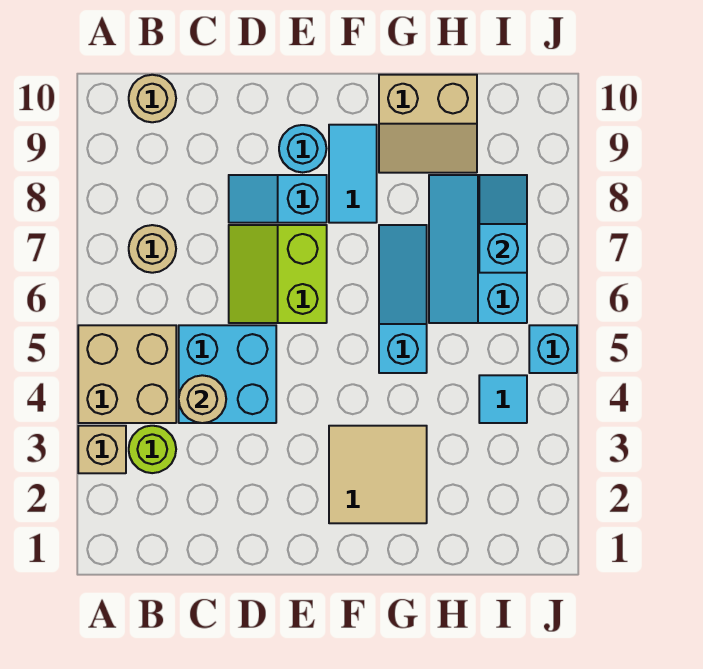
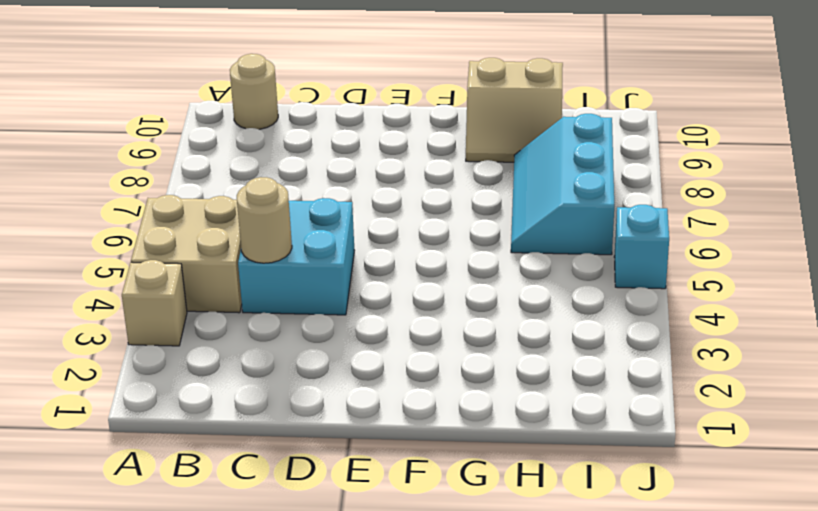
none -> lime round brick B3 level 1
none -> tan round brick B7 level 1
none -> lime slope D6:E7 level 1 top E

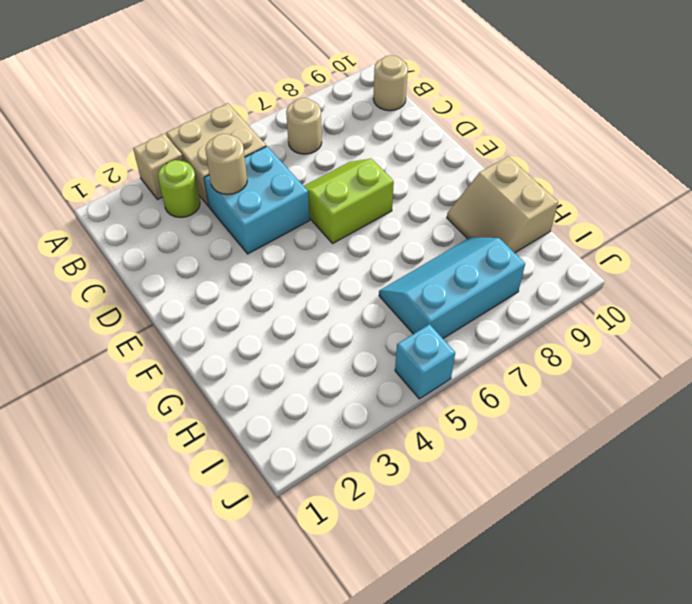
none -> cyan slope D8:E8 level 1 top E
none -> cyan round brick E9 level 1
none -> tan tile F2:G3 level 1

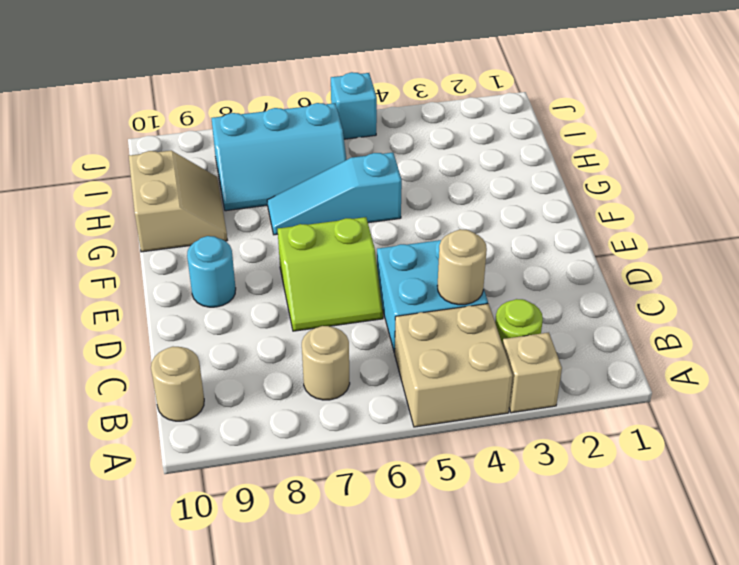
none -> cyan slope D8:E8 level 1 top E
none -> tan tile F2:G3 level 1
none -> cyan tile F8:F9 level 1

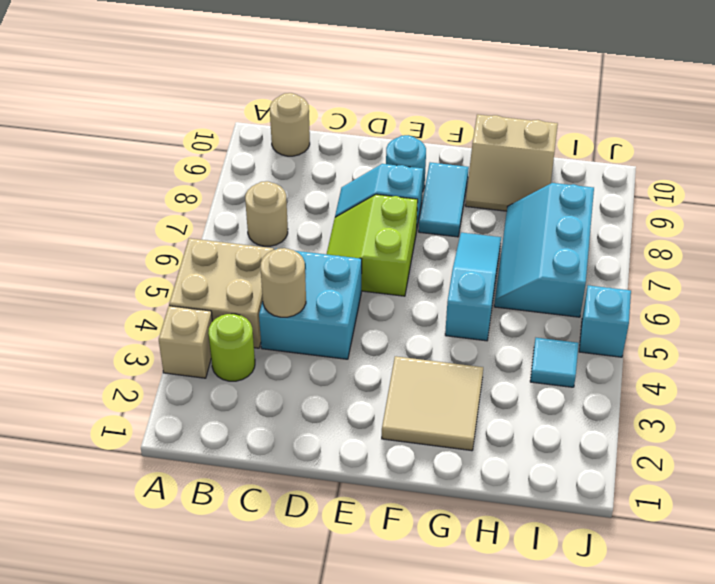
none -> cyan slope I7:I8 level 2 top 7

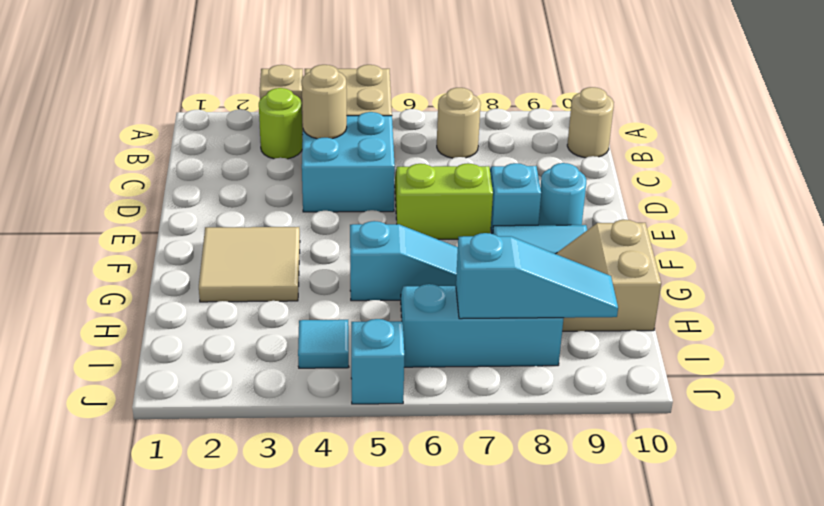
cyan slope I7:I9 level 2 top 7 -> cyan slope I7:I8 level 2 top 7

